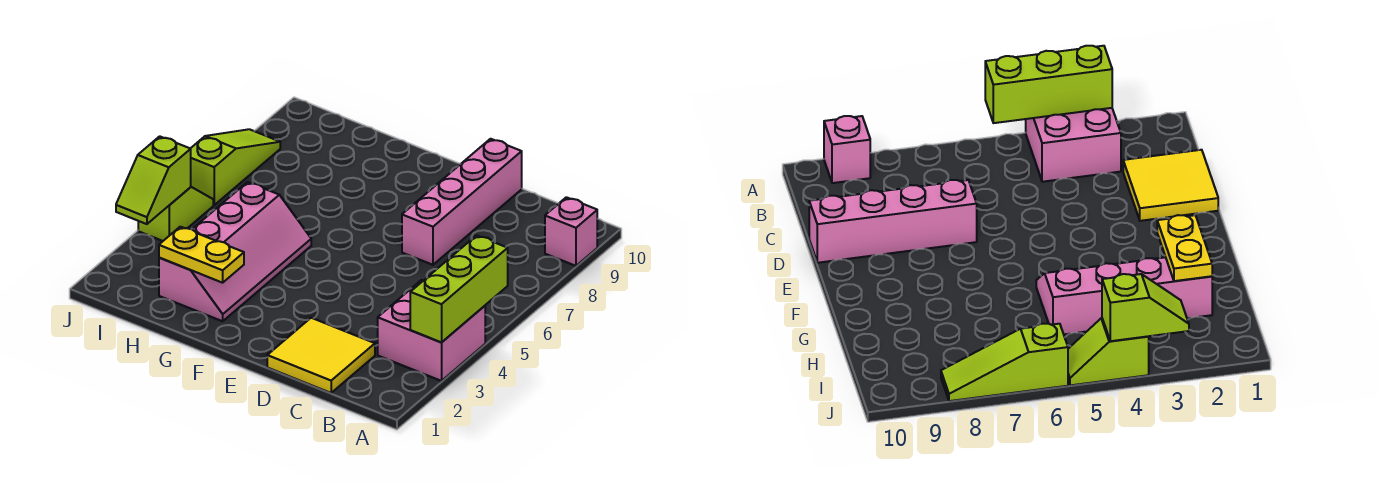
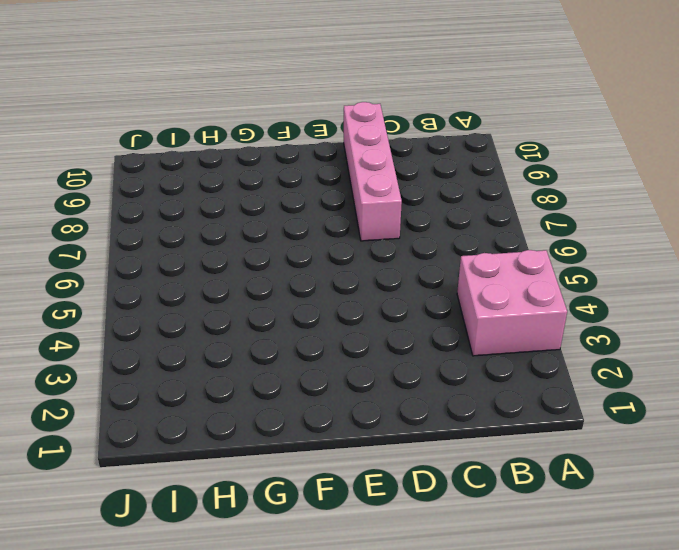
none -> pink brick A9 level 1
none -> yellow tile C1:D2 level 1

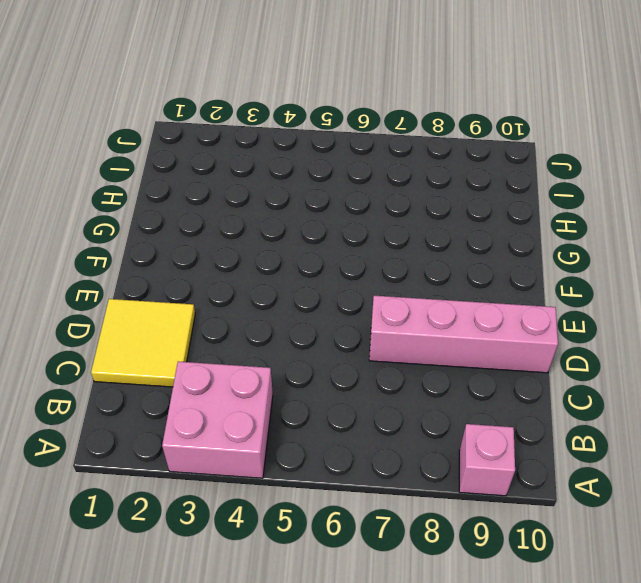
none -> pink slope G2:H5 level 1 top H
none -> lime slope J4:J5 level 1 top 4

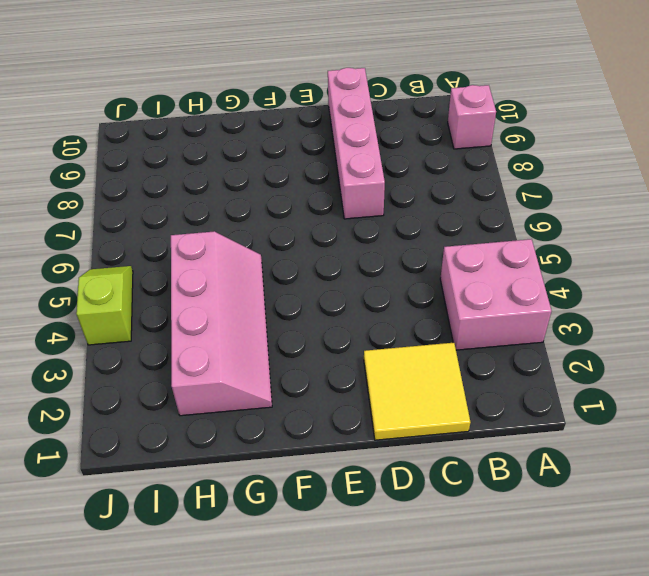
none -> lime slope J6:J8 level 1 top 6
none -> lime brick A3:A5 level 2

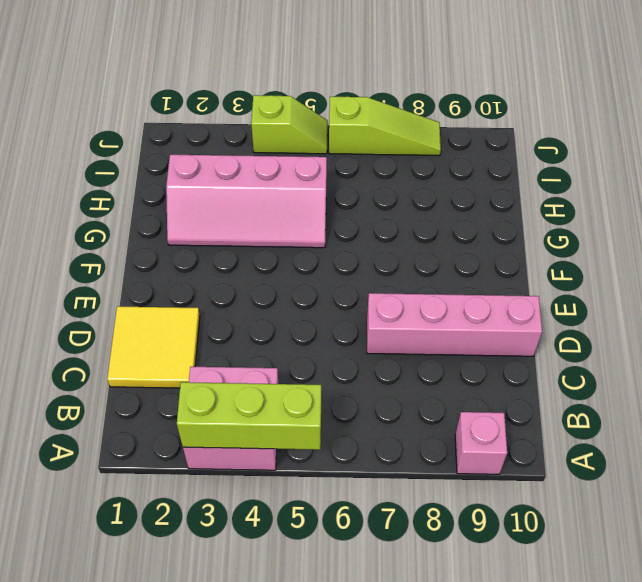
none -> yellow plate G2:H2 level 2
none -> lime slope J3:J4 level 2 top 4

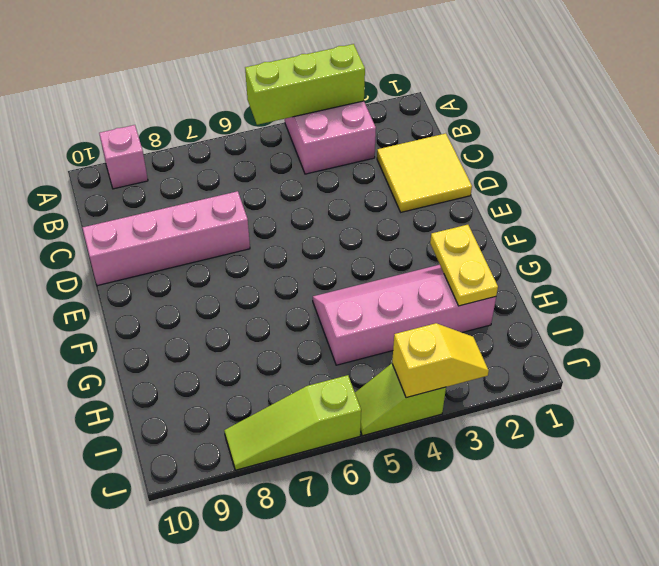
yellow slope J3:J4 level 2 top 4 -> lime slope J3:J4 level 2 top 4

